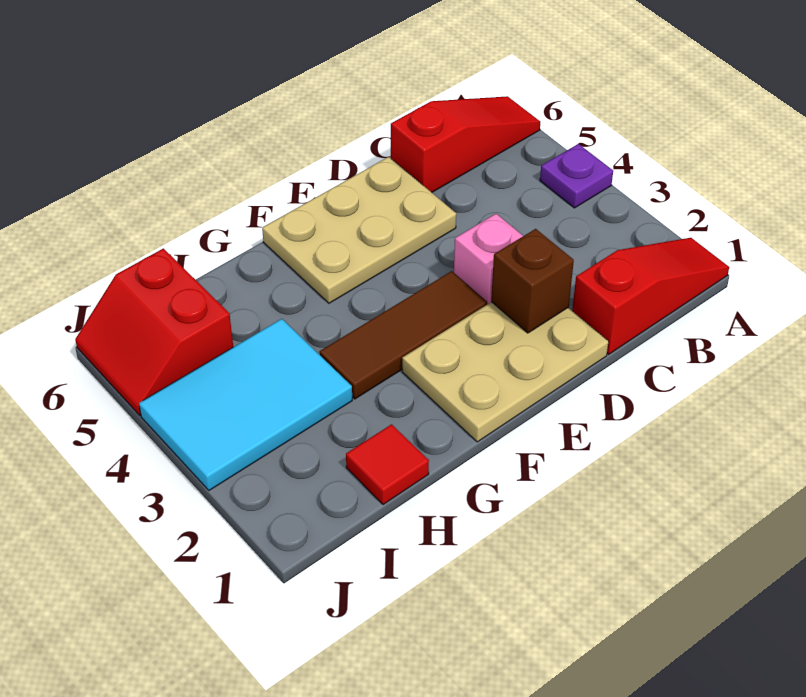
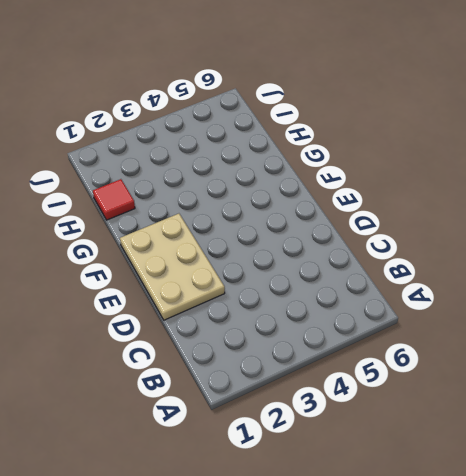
none -> red slope A1:C1 level 1 top C
none -> purple plate A4 level 1

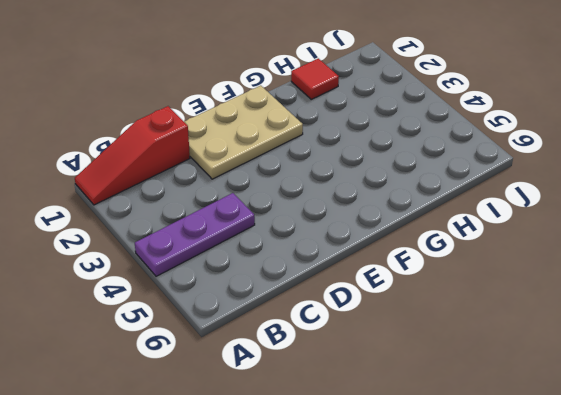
purple plate A4:C4 level 1 -> purple plate A4 level 1
none -> red slope A6:C6 level 1 top C
none -> pink brick D3 level 1

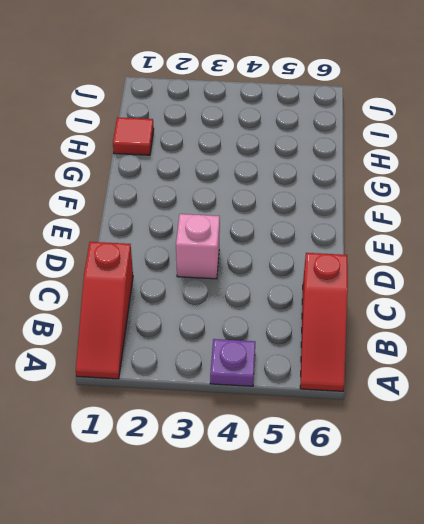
none -> tan plate D1:F2 level 1
none -> tan plate D5:F6 level 1

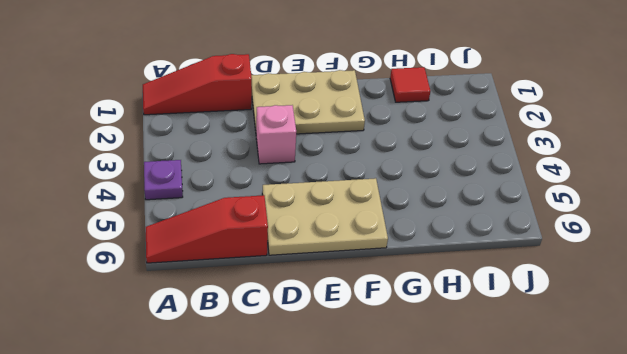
none -> brown tile E3:G3 level 1
none -> cyan tile H3:J4 level 1

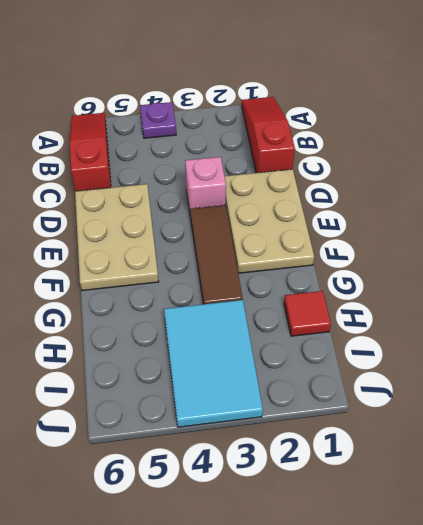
none -> red slope I5:J6 level 1 top I
none -> brown brick D2 level 2

